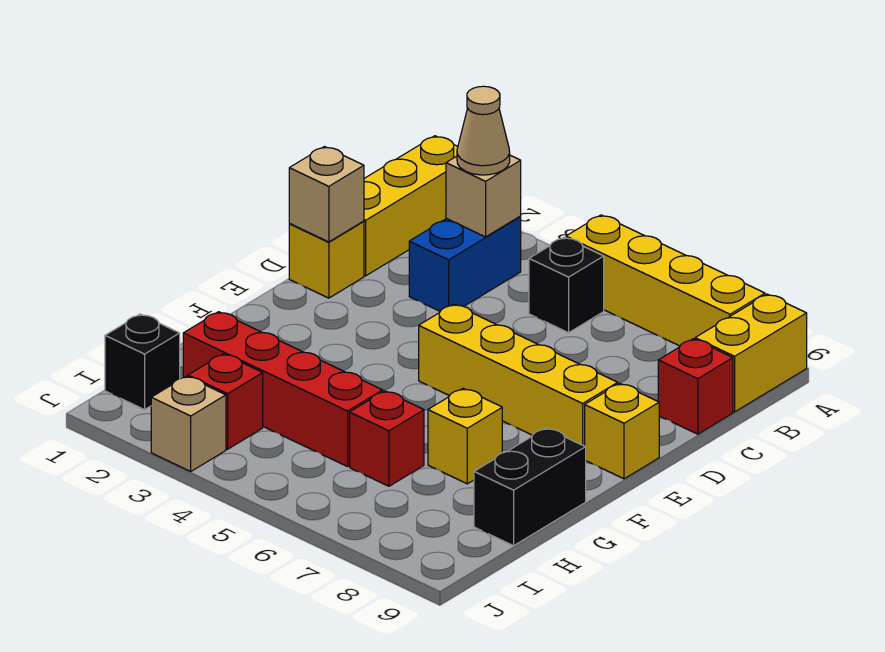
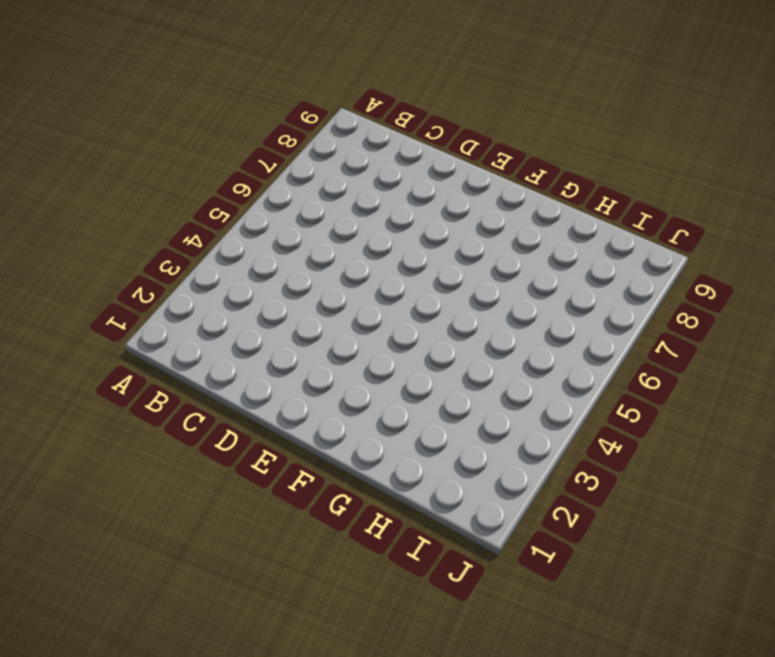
none -> yellow brick A1:C1 level 1
none -> yellow brick A5:A8 level 1
none -> yellow brick A9:B9 level 1

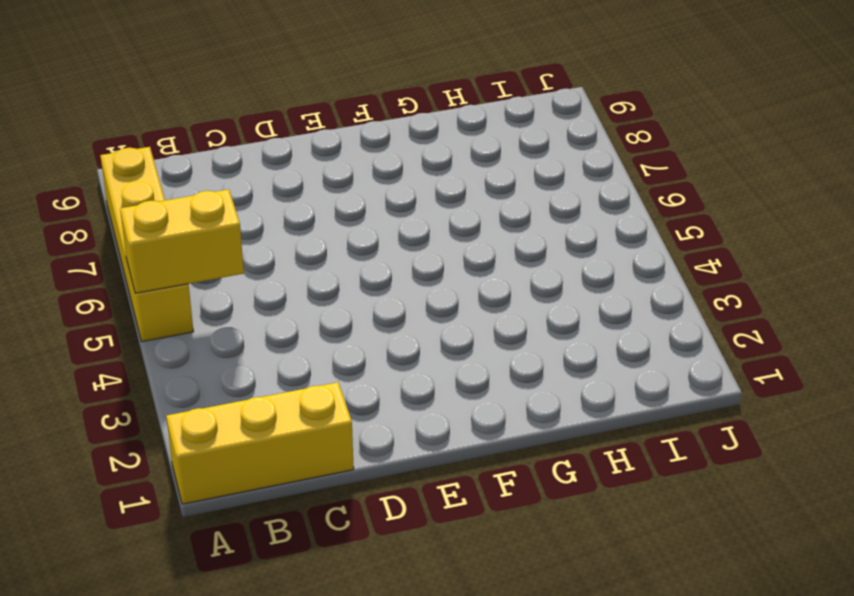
yellow brick A5:B5 level 2 -> yellow brick A9:B9 level 1
none -> blue brick B3:C3 level 1
none -> black brick B5 level 1
none -> red brick C9 level 1

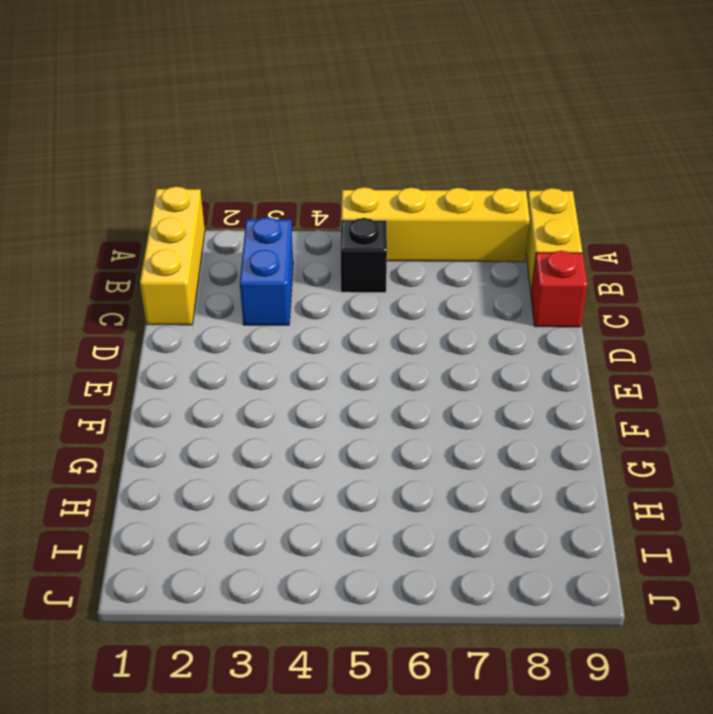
none -> yellow brick D1 level 1
none -> yellow brick E5:E8 level 1
none -> yellow brick E9 level 1

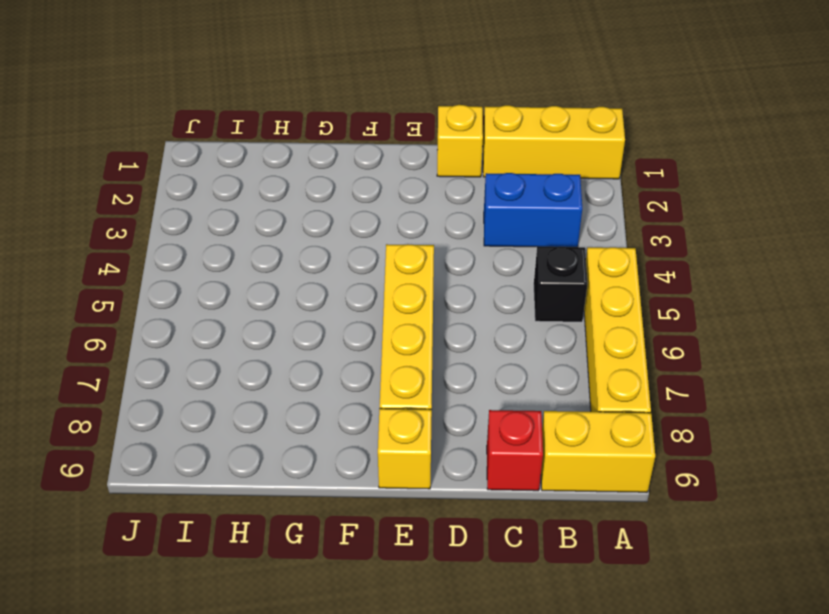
none -> yellow brick G7 level 1
none -> black brick G9:H9 level 1
none -> red brick H2:H5 level 1

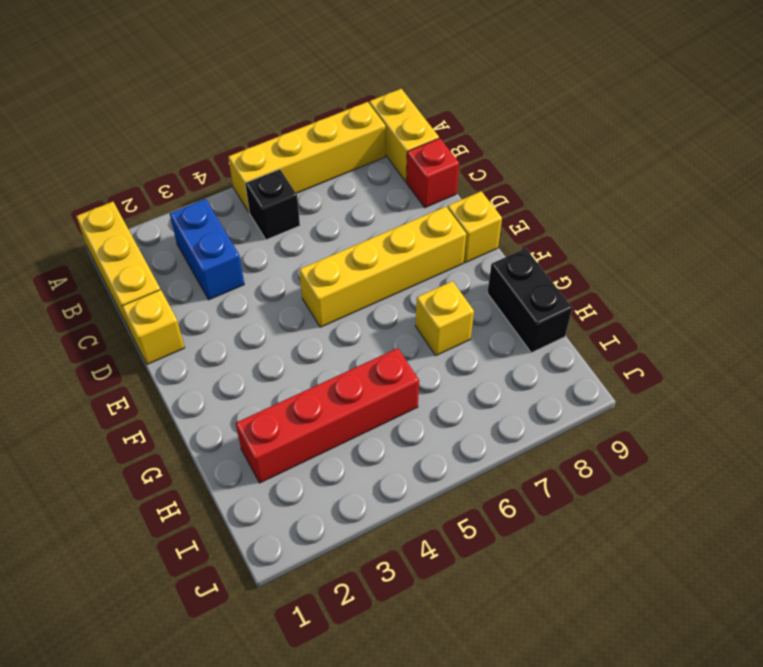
none -> red brick H6 level 1
none -> black brick I1 level 1
none -> red brick I3 level 1

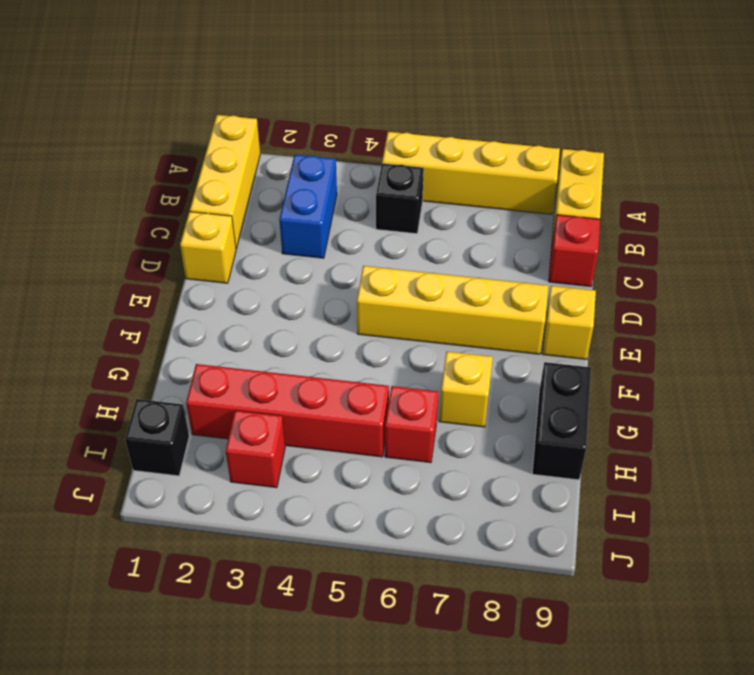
none -> tan brick J3 level 1
none -> tan brick B3 level 2
none -> tan brick D1 level 2

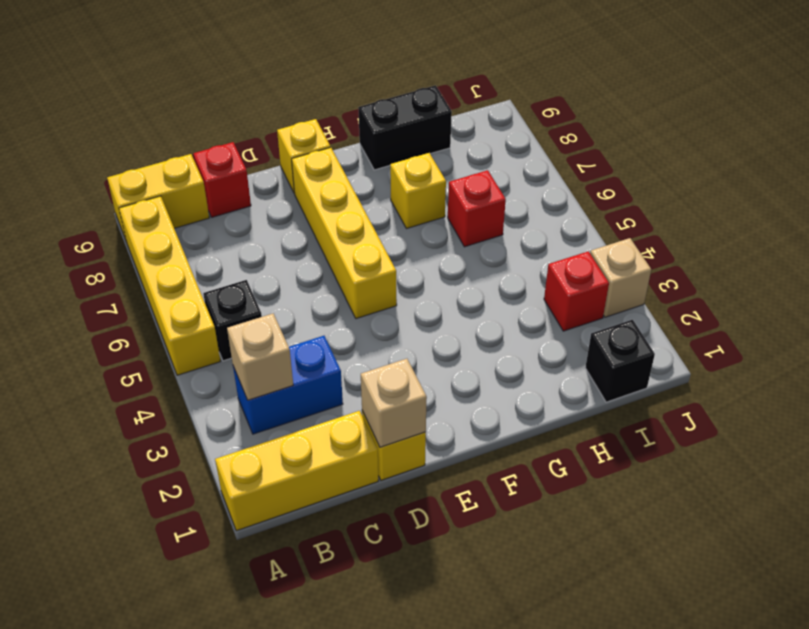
none -> red brick H2:H5 level 1
none -> tan cone B3 level 3

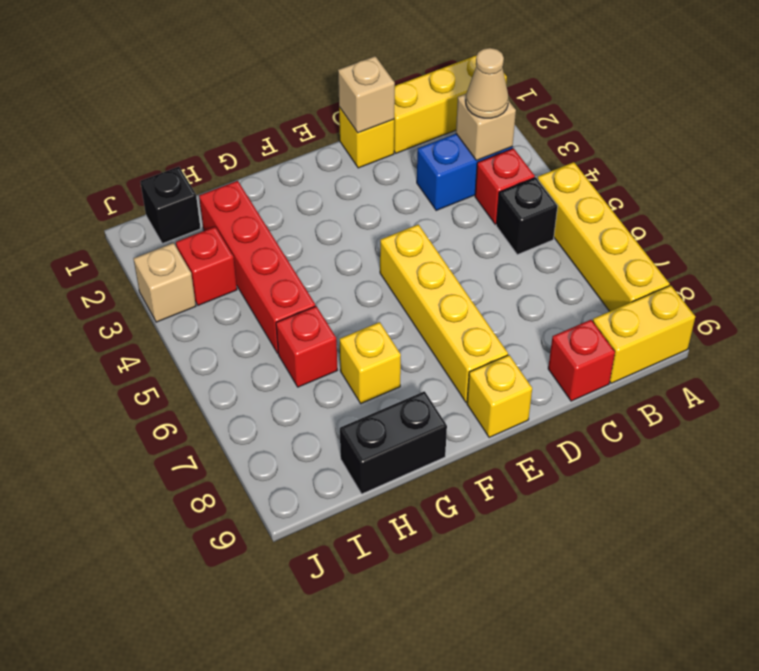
red brick B4 level 1 -> none

